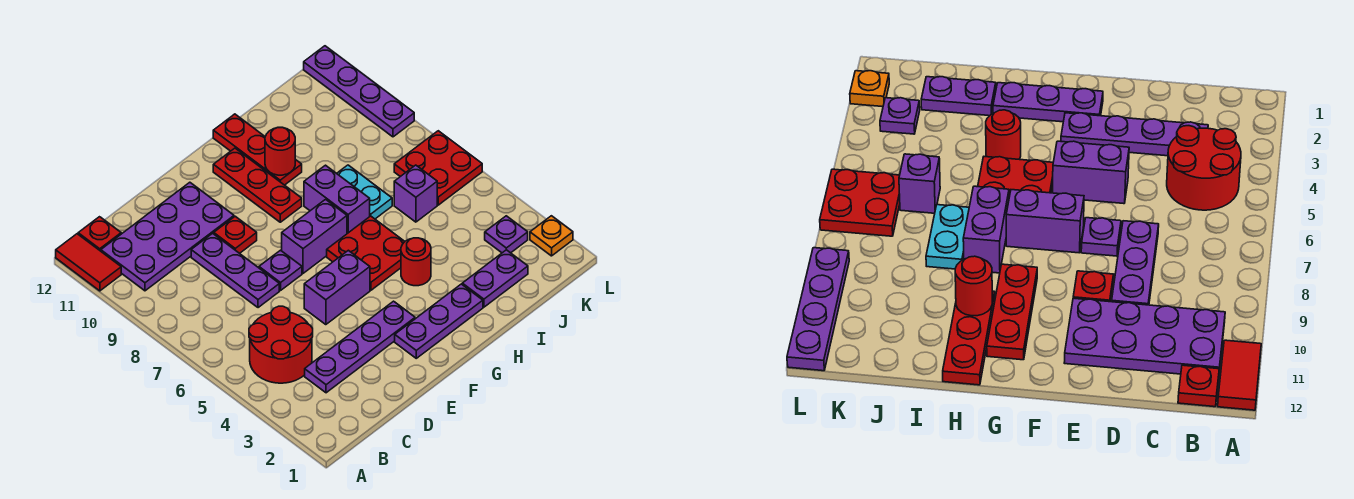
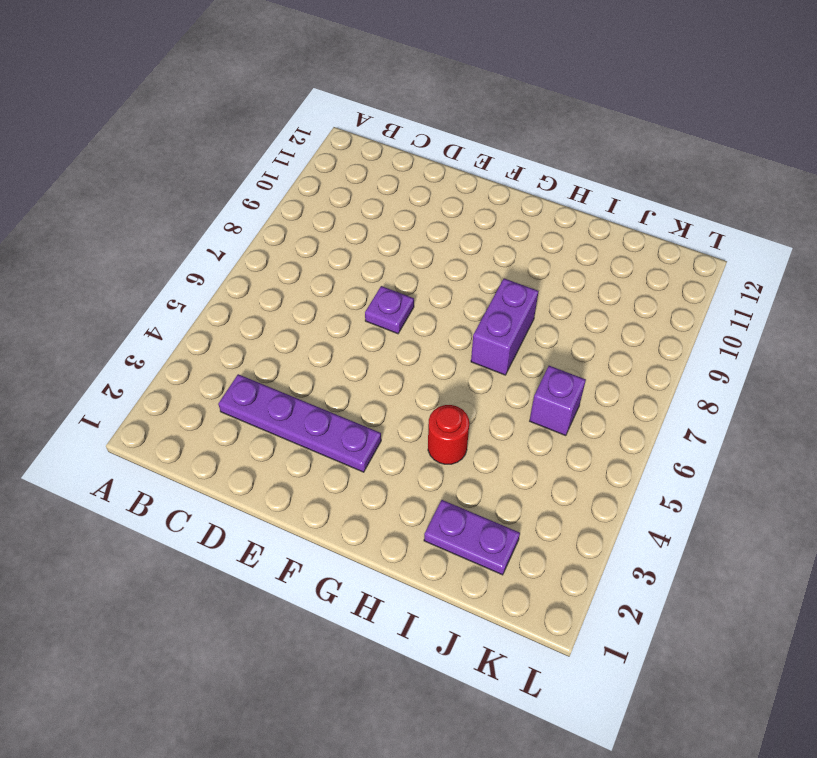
none -> red tile A11:A12 level 1
none -> red round brick B4:C5 level 1
none -> purple plate B10:E11 level 1

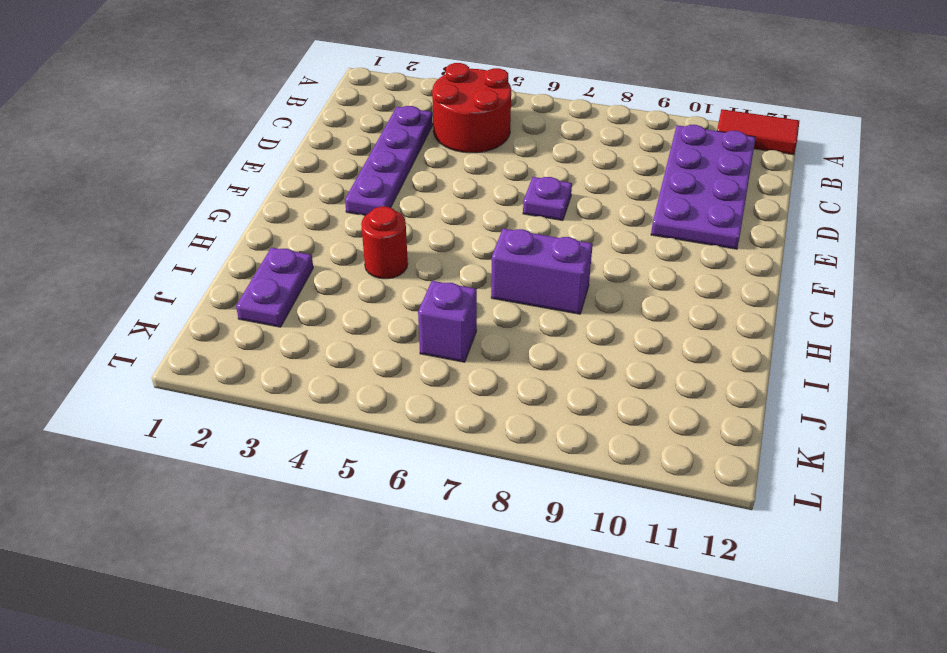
none -> red plate B12 level 1
none -> purple plate D7:D9 level 1
none -> purple brick E5:F5 level 1

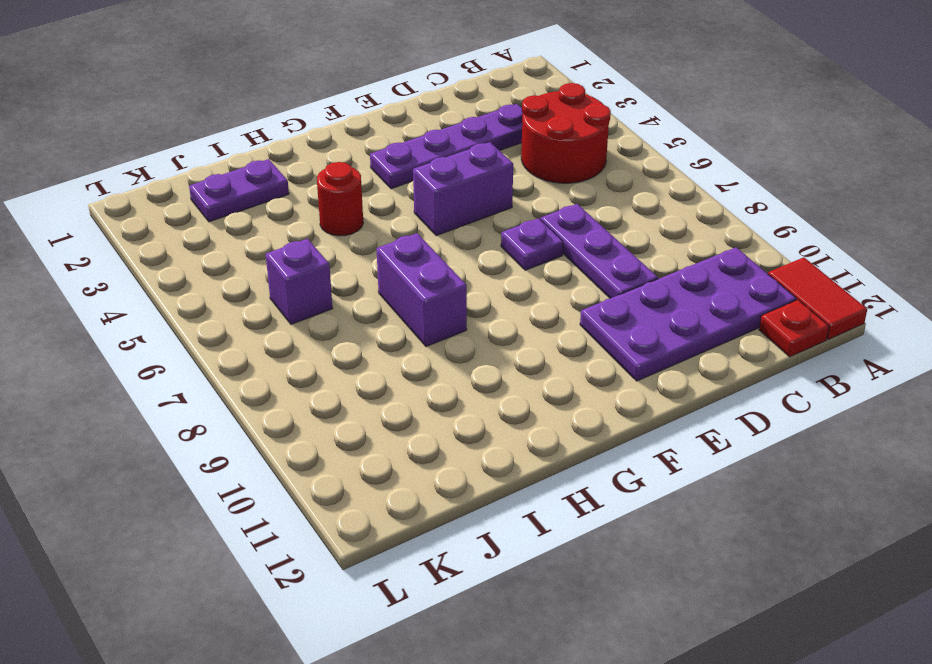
none -> red plate E9 level 1
none -> purple plate F2:H2 level 1
none -> purple brick F7:G7 level 1

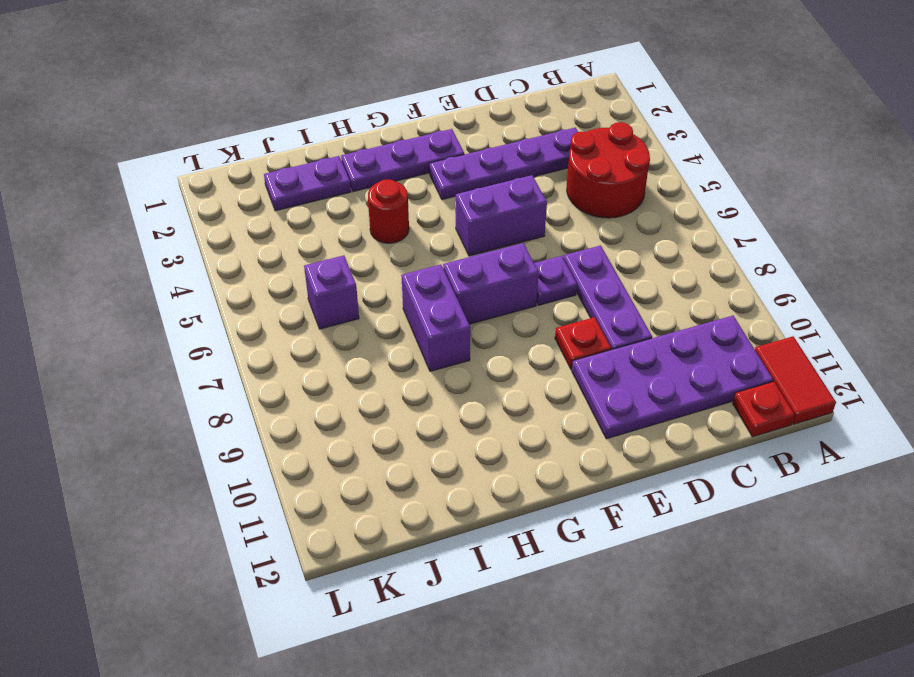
none -> red plate G5:H6 level 1
none -> red plate G9:G11 level 1
none -> red plate H10:H12 level 1

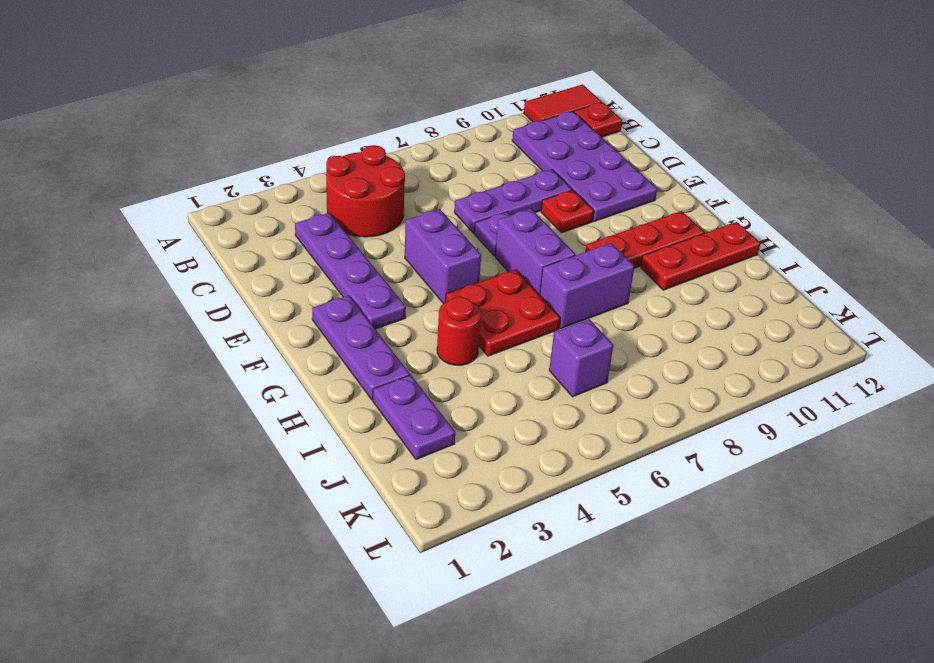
none -> cyan plate I7:I8 level 1
none -> purple plate K3 level 1
none -> red plate K6:L7 level 1

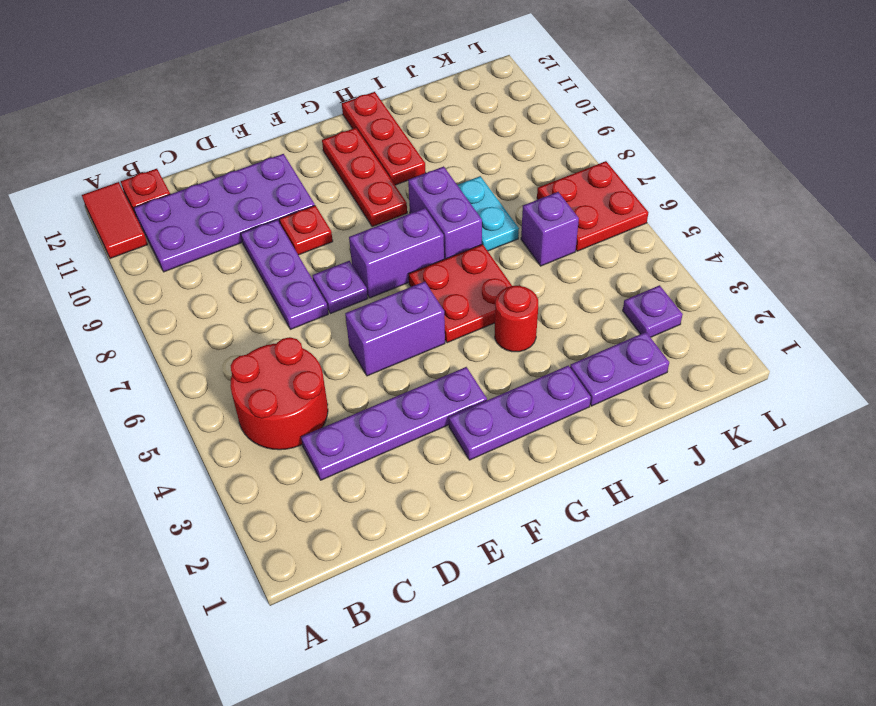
none -> orange plate L2 level 1
none -> purple plate L9:L12 level 1
none -> red round brick H10 level 2

